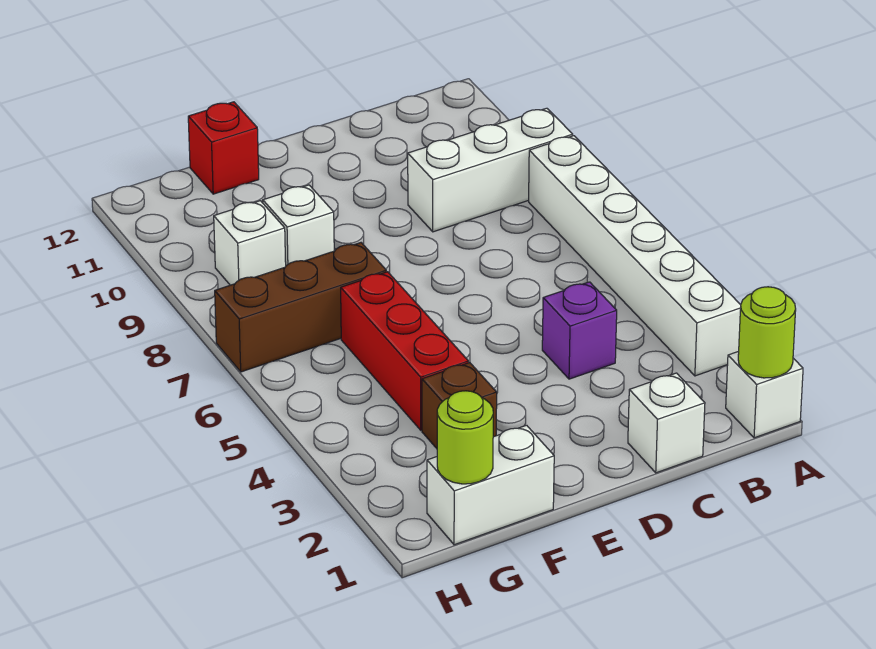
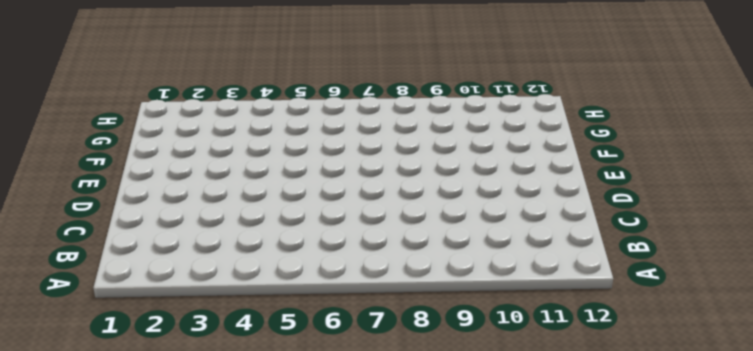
none -> white brick A1 level 1
none -> white brick A3:A8 level 1
none -> white brick A9:C9 level 1

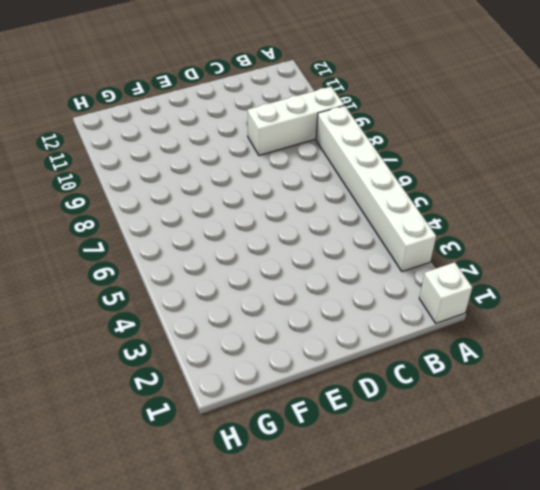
none -> white brick C1 level 1
none -> purple brick C4 level 1
none -> white brick F1:G1 level 1

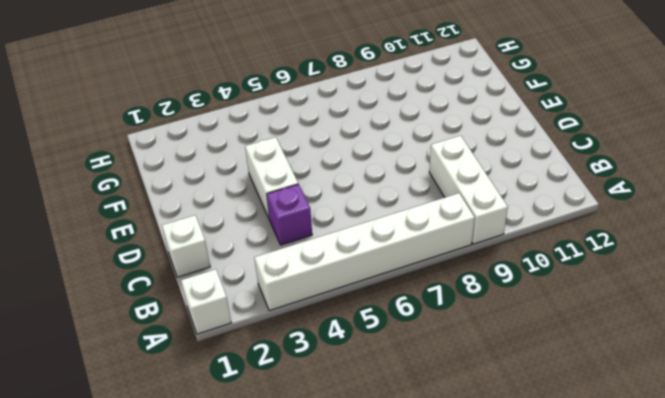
white brick D4:E4 level 1 -> white brick F1:G1 level 1
none -> brown brick F3 level 1
none -> red brick F4:F6 level 1
none -> brown brick F7:H7 level 1

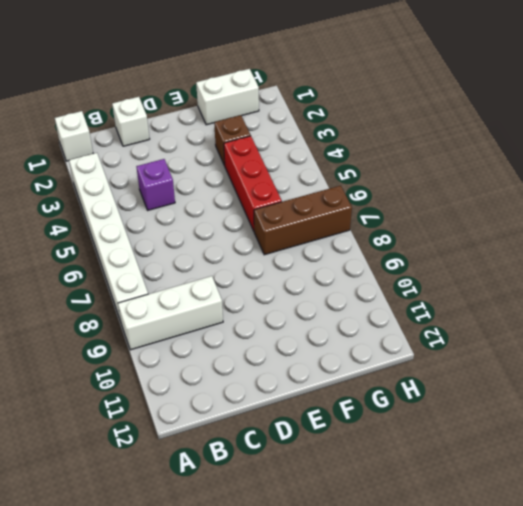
none -> white brick F9 level 1
none -> red brick F12 level 1
none -> white brick G9 level 1

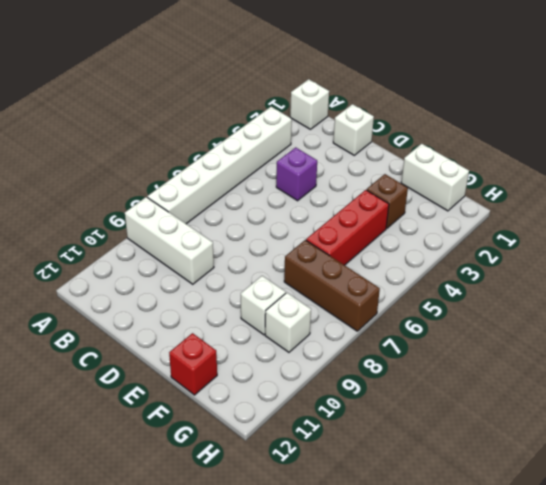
none -> lime round brick A1 level 2
none -> lime round brick G1 level 2

